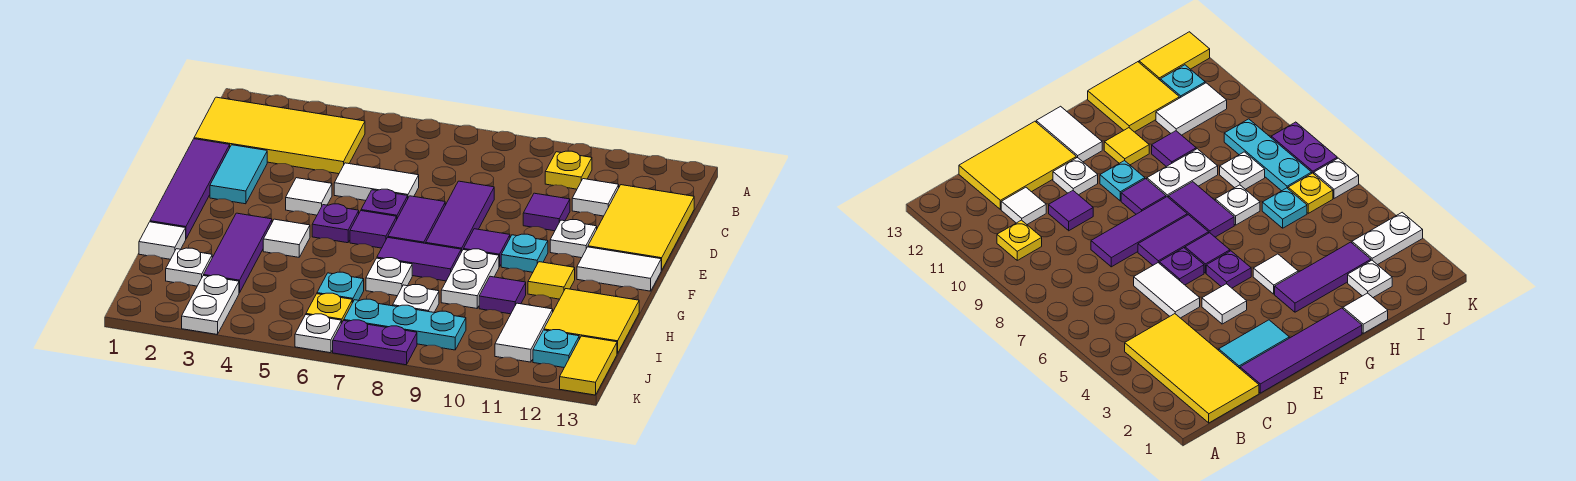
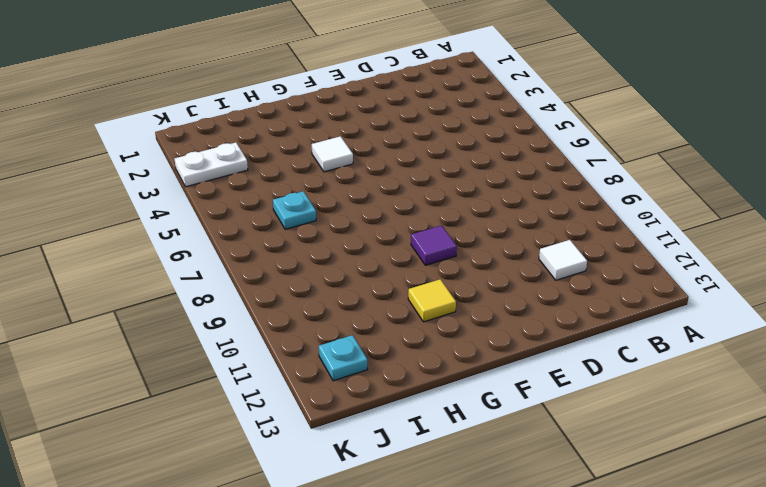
none -> yellow tile B1:C4 level 1
none -> yellow plate B10 level 1
none -> yellow tile C12:E13 level 1
none -> purple tile D1:G1 level 1

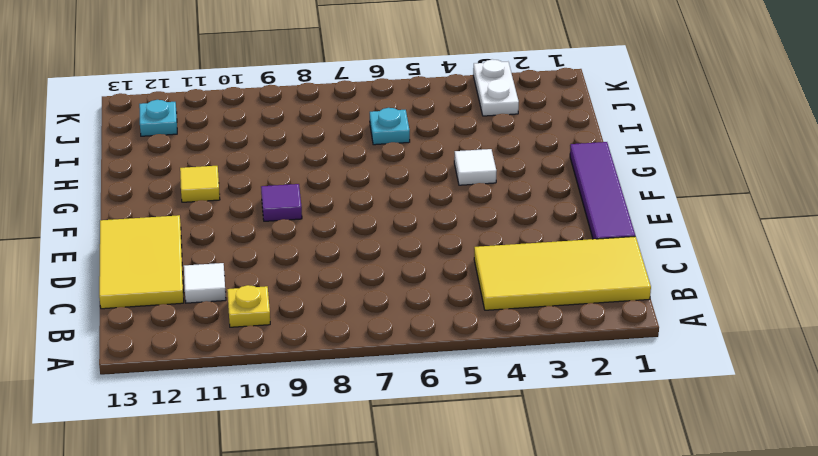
none -> cyan tile D2:E2 level 1
none -> white tile D5:D6 level 1
none -> purple tile D8:F8 level 1
none -> purple tile D10 level 1

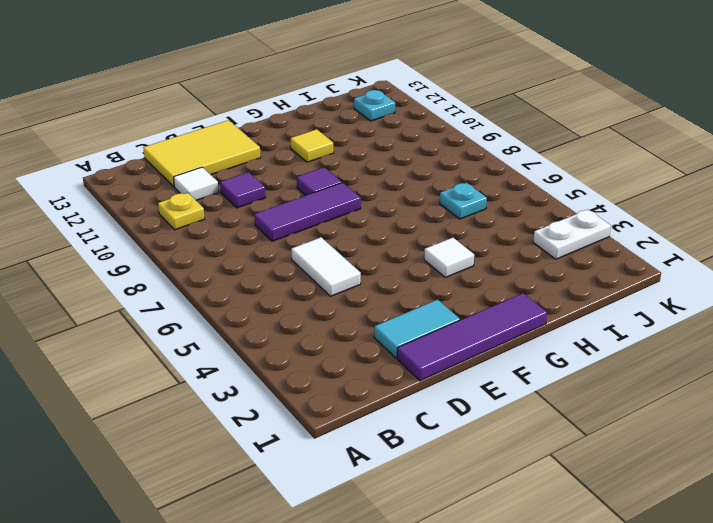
none -> yellow tile B1:C4 level 1
none -> white tile E4 level 1
none -> purple plate E6 level 1
none -> purple tile E7:F7 level 1

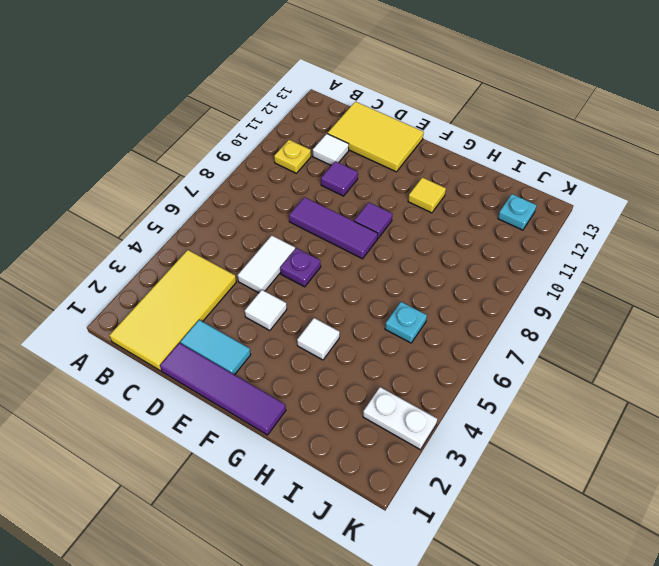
none -> purple tile E7:F7 level 1
none -> white plate E11 level 1
none -> purple plate F5 level 1
none -> purple tile F6 level 1

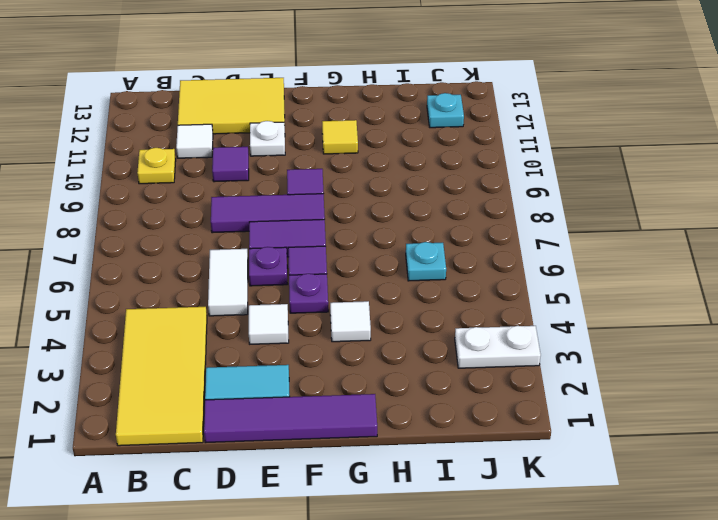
none -> cyan plate F10 level 1
none -> white tile F12:F13 level 1
none -> purple tile G3:I3 level 1
none -> purple tile G7:G8 level 1

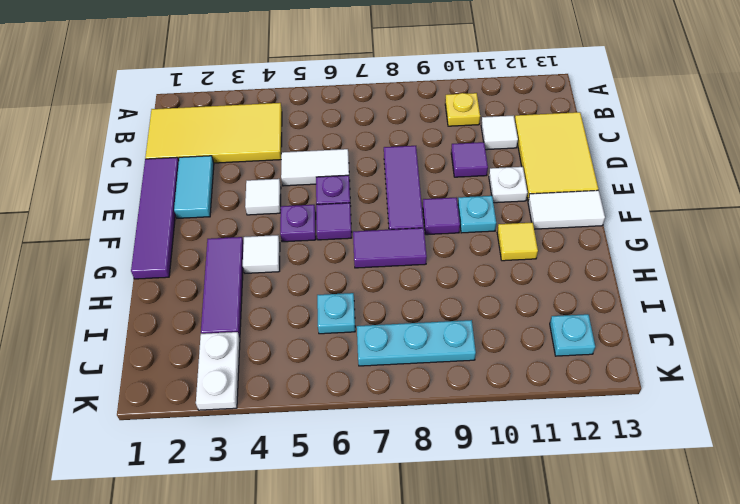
none -> purple tile E7:F7 level 1
none -> white plate G9:H9 level 1
none -> white tile H1 level 1
none -> white plate H7 level 1

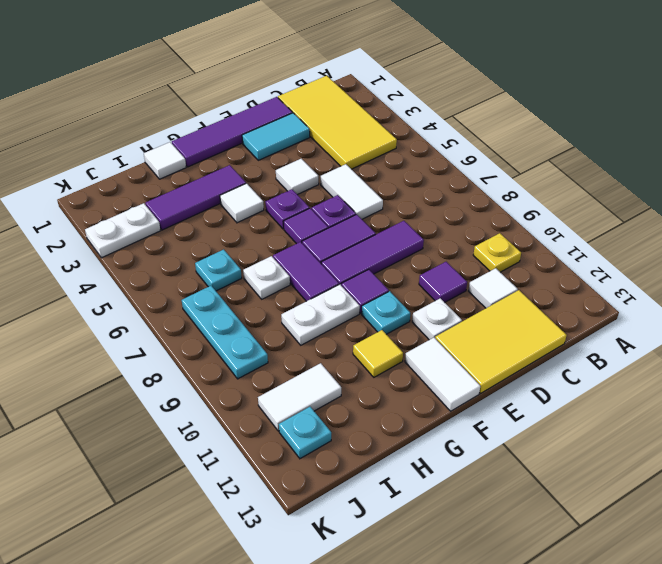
none -> purple tile H10 level 1
none -> yellow tile H12:I13 level 1
none -> white plate I2 level 1
none -> white plate I8 level 1

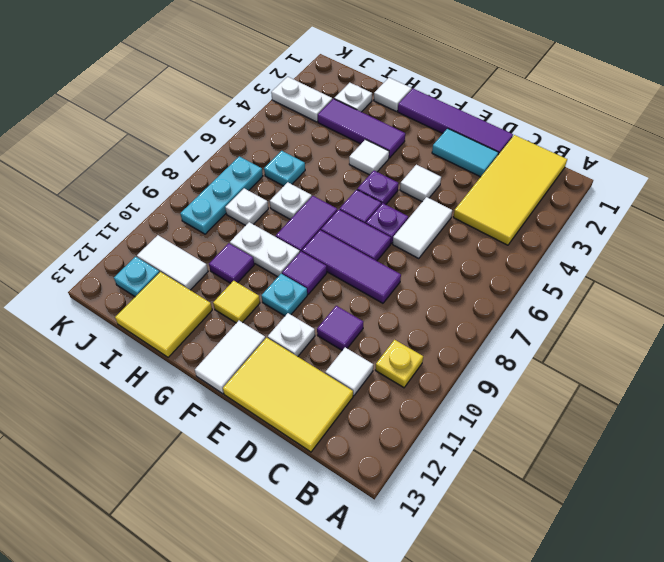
none -> yellow plate J6 level 1
none -> yellow tile J13:K13 level 1
none -> white plate K6 level 1
none -> purple plate K7:K8 level 1

